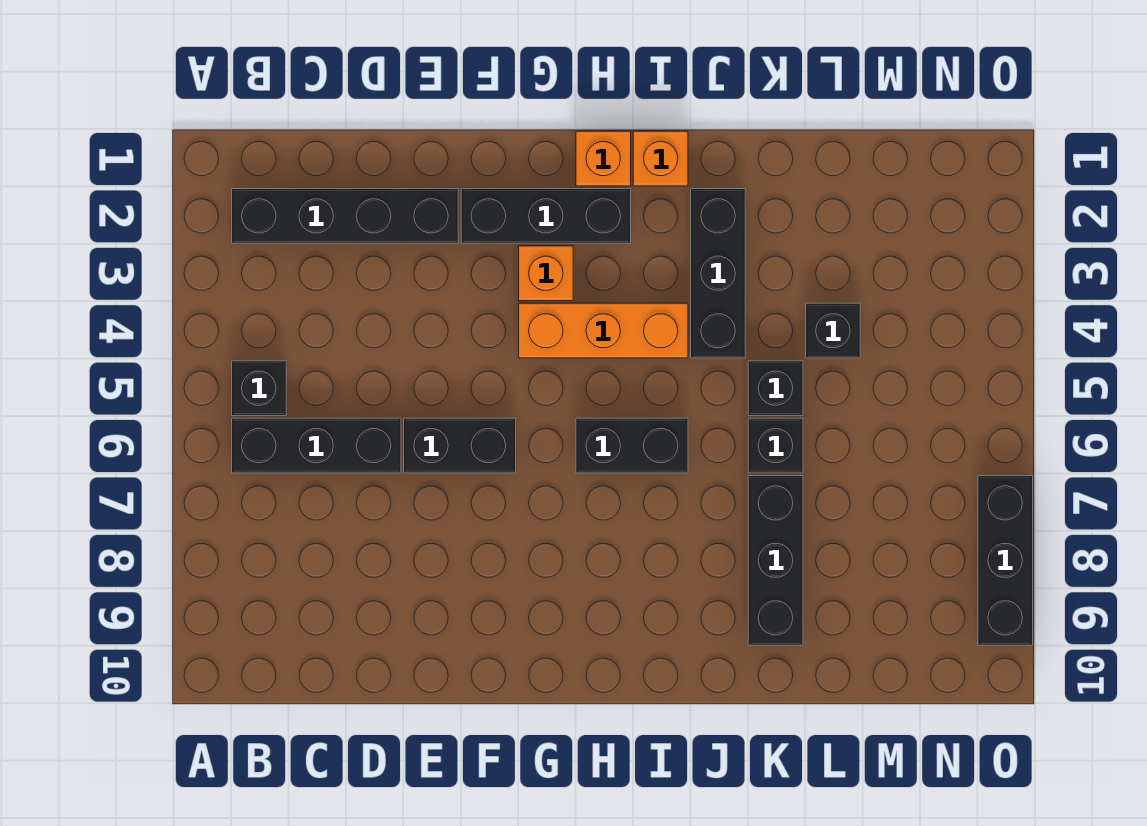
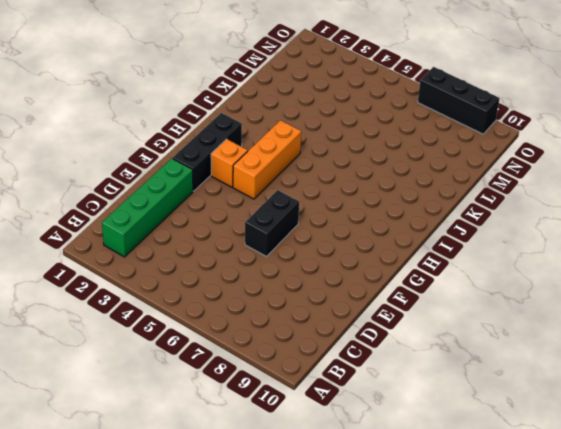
green brick B2:E2 level 1 -> black brick B2:E2 level 1
none -> black brick B5 level 1
none -> black brick B6:D6 level 1
none -> orange brick H1 level 1

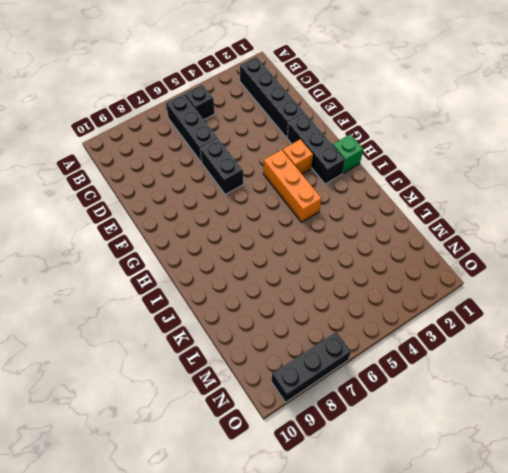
green brick H1 level 1 -> orange brick H1 level 1
none -> black brick H6:I6 level 1
none -> orange brick I1 level 1
none -> black brick J2:J4 level 1

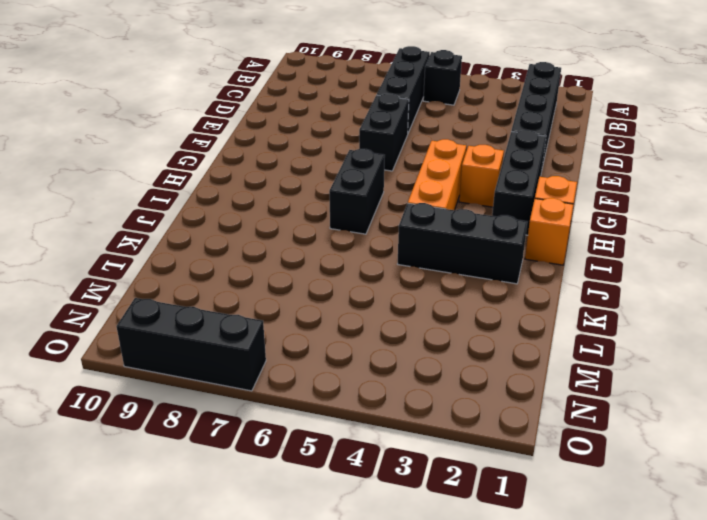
none -> black brick K5 level 1
none -> black brick K6 level 1
none -> black brick K7:K9 level 1

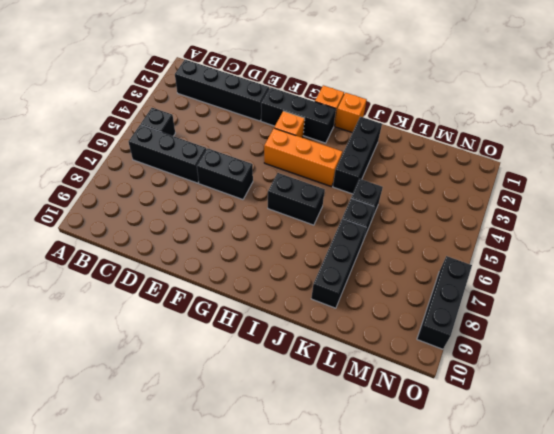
none -> black brick L4 level 1

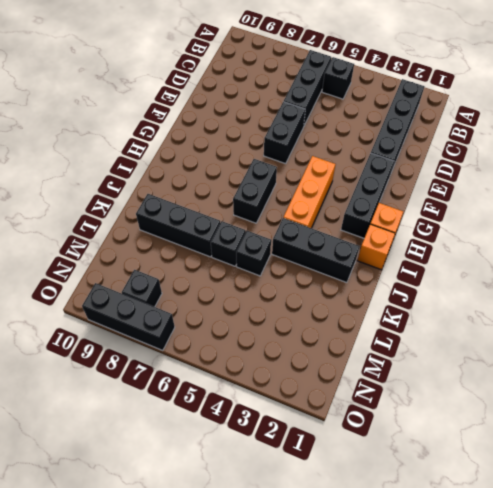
black brick N8 level 1 -> black brick L4 level 1
none -> orange brick G3 level 1

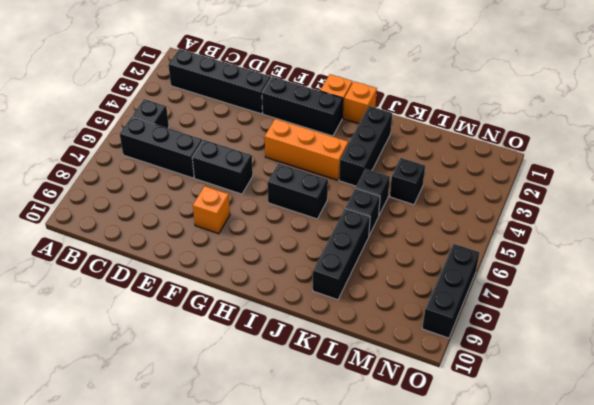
orange brick F8 level 1 -> orange brick G3 level 1

